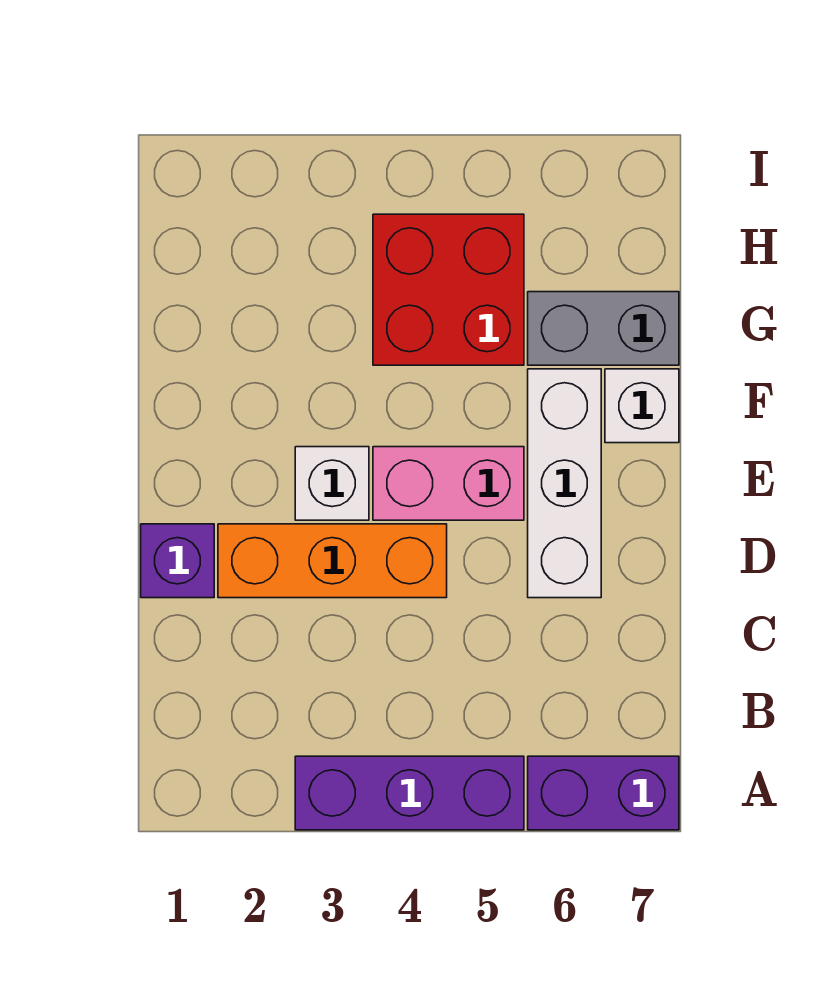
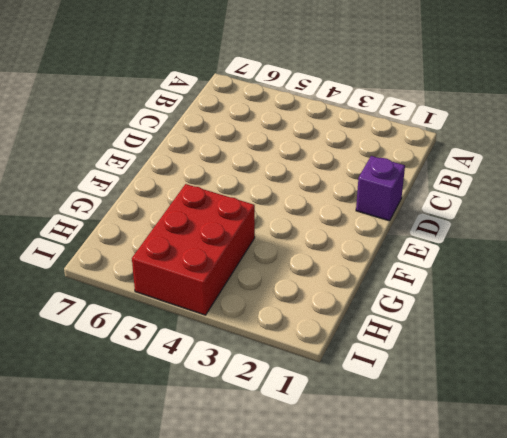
red brick G4:I5 level 1 -> red brick G4:H5 level 1
none -> purple brick A3:A5 level 1
none -> purple brick A6:A7 level 1

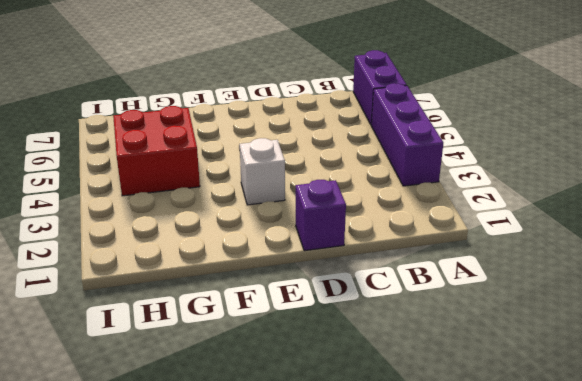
none -> orange brick D2:D4 level 1
none -> white brick D6:F6 level 1

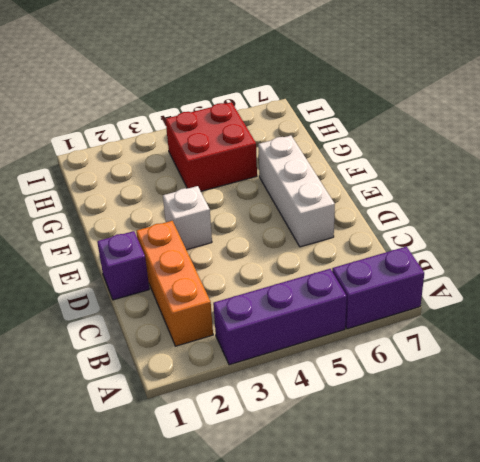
orange brick B2:D2 level 1 -> orange brick D2:D4 level 1
none -> pink brick E4:E5 level 1
none -> white brick F7 level 1

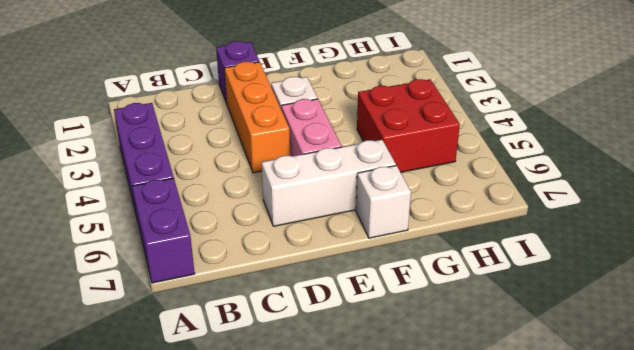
none -> grey brick G6:G7 level 1

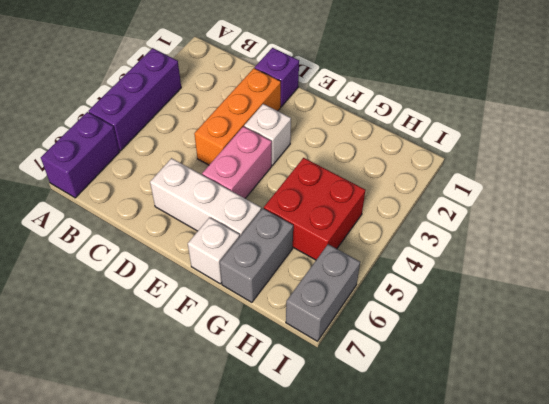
grey brick I6:I7 level 1 -> none

